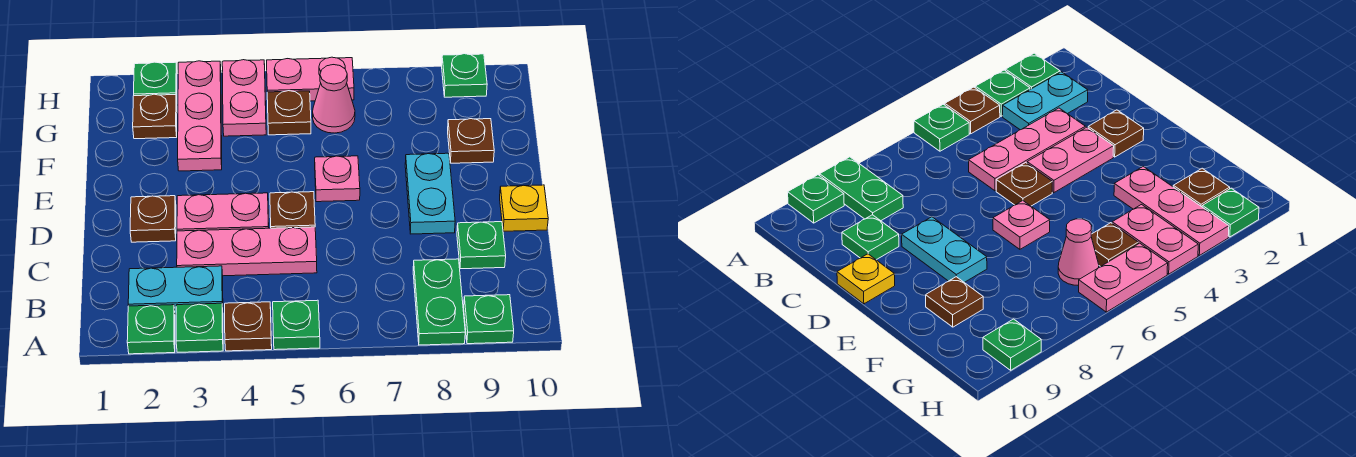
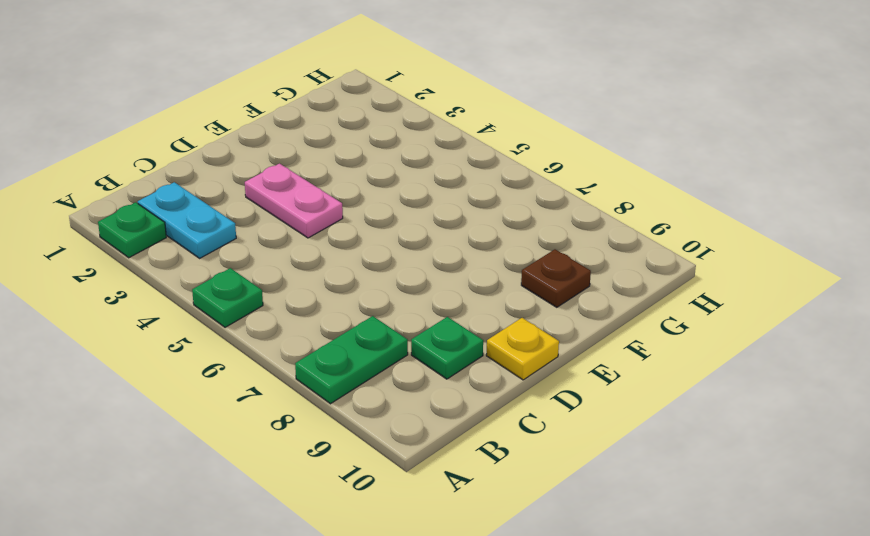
none -> green plate A3 level 1
none -> brown plate A4 level 1
none -> green plate A9 level 1

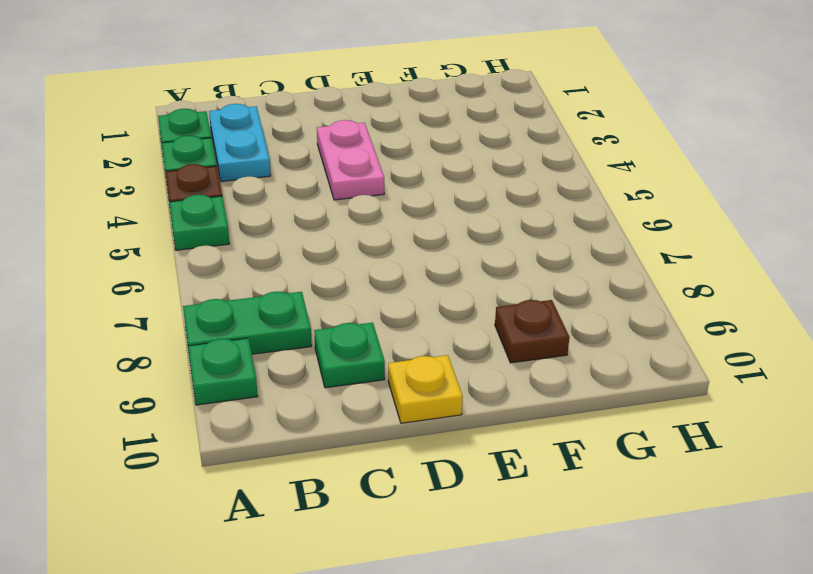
none -> pink plate C3:C5 level 1
none -> brown plate D2 level 1
none -> brown plate D5 level 1

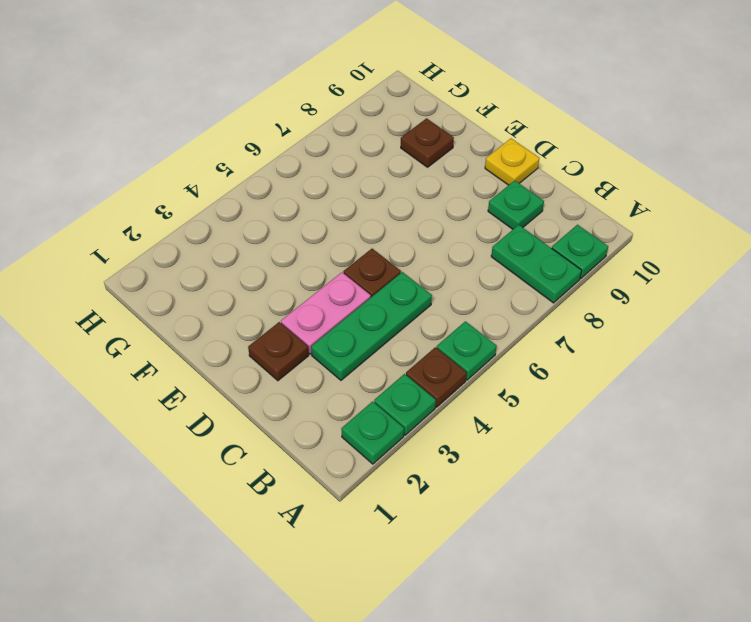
green plate C3:C5 level 1 -> pink plate C3:C5 level 1
none -> cyan plate B2:B3 level 1
none -> cyan plate D8:E8 level 1
none -> pink plate E6 level 1

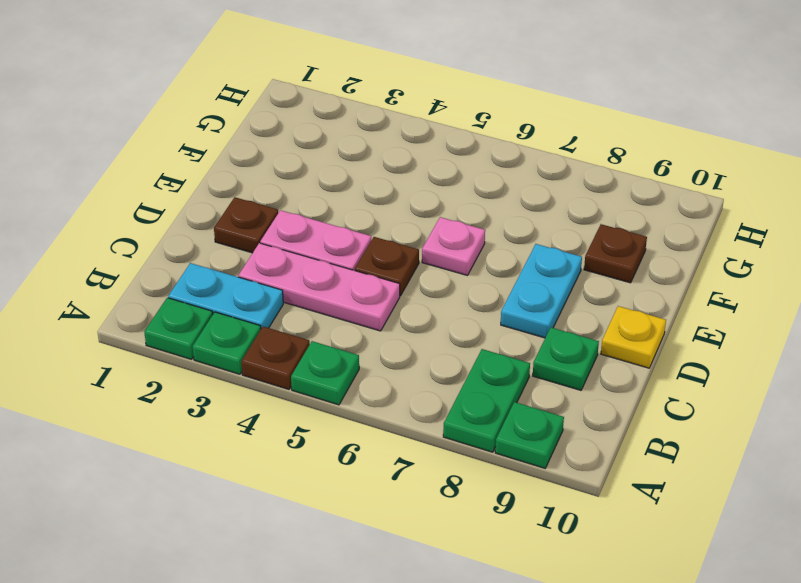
none -> pink plate F3:H3 level 1
none -> brown plate G2 level 1
none -> pink plate G4:H4 level 1

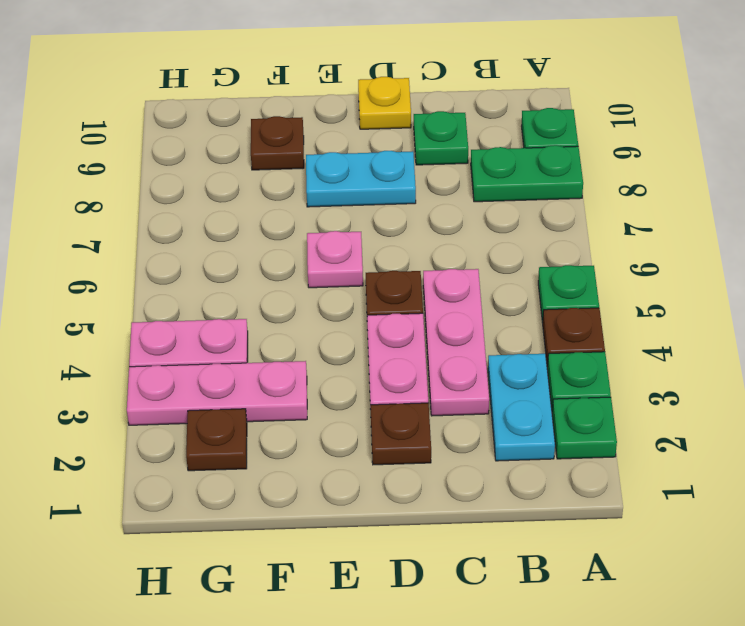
none -> brown plate G5 level 1
none -> pink cone G6 level 1
none -> green plate H2 level 1

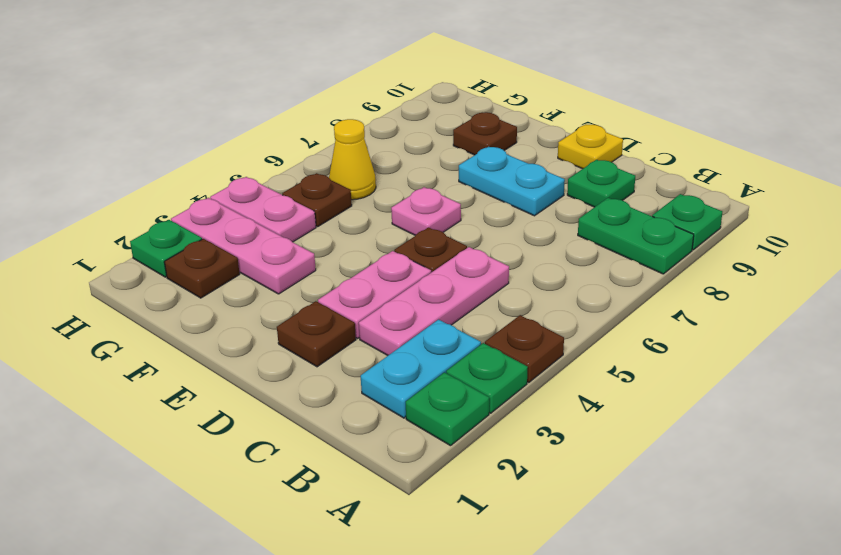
yellow cone G6 level 1 -> pink cone G6 level 1
none -> green plate A5 level 1
none -> pink plate H5:H6 level 1
none -> green plate H9 level 1

